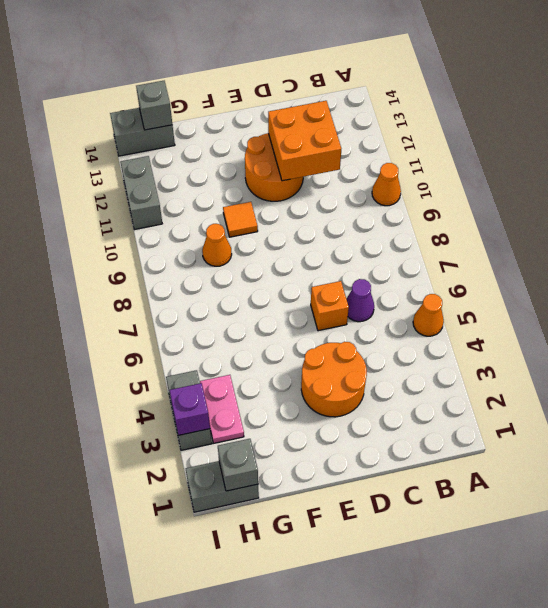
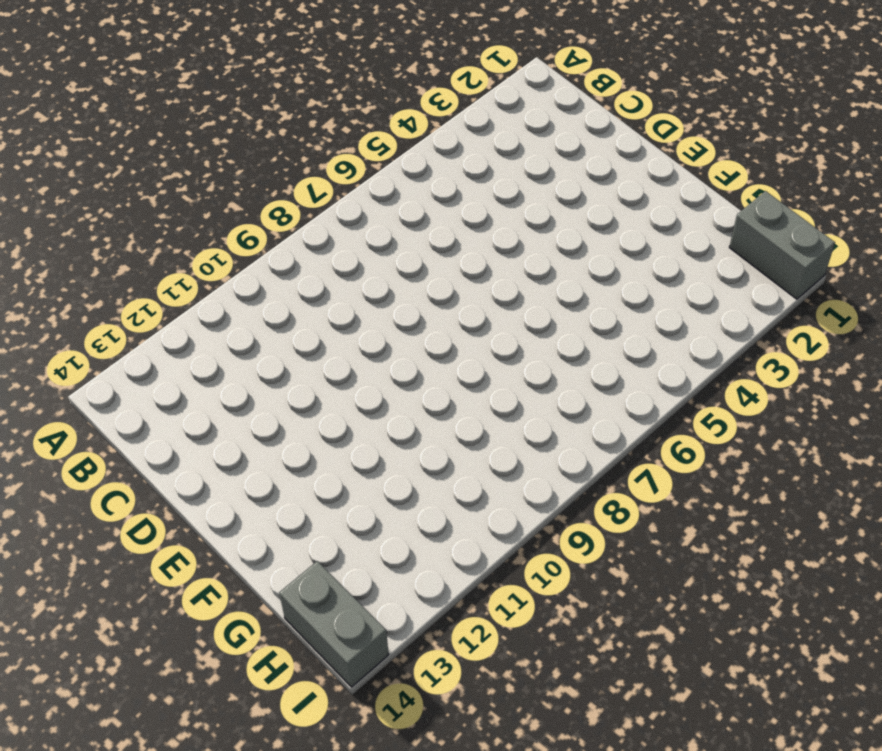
none -> orange cone A5 level 1
none -> orange cone A10 level 1
none -> purple cone C6 level 1

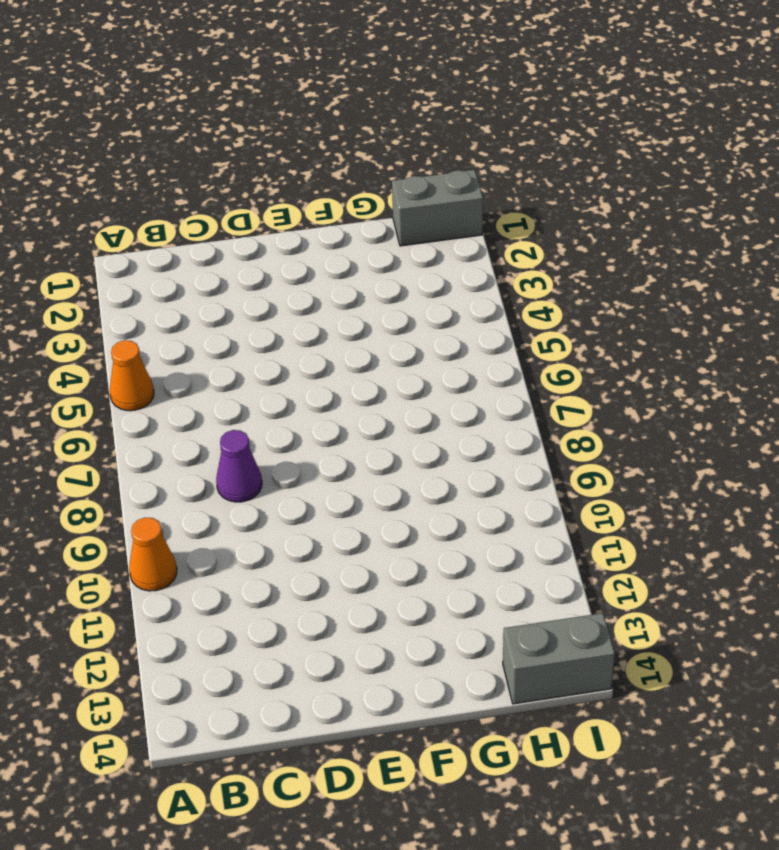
purple cone C8 level 1 -> purple cone C6 level 1
none -> orange round brick D3:E4 level 1
none -> orange brick D6 level 1
none -> orange round brick D11:E12 level 1

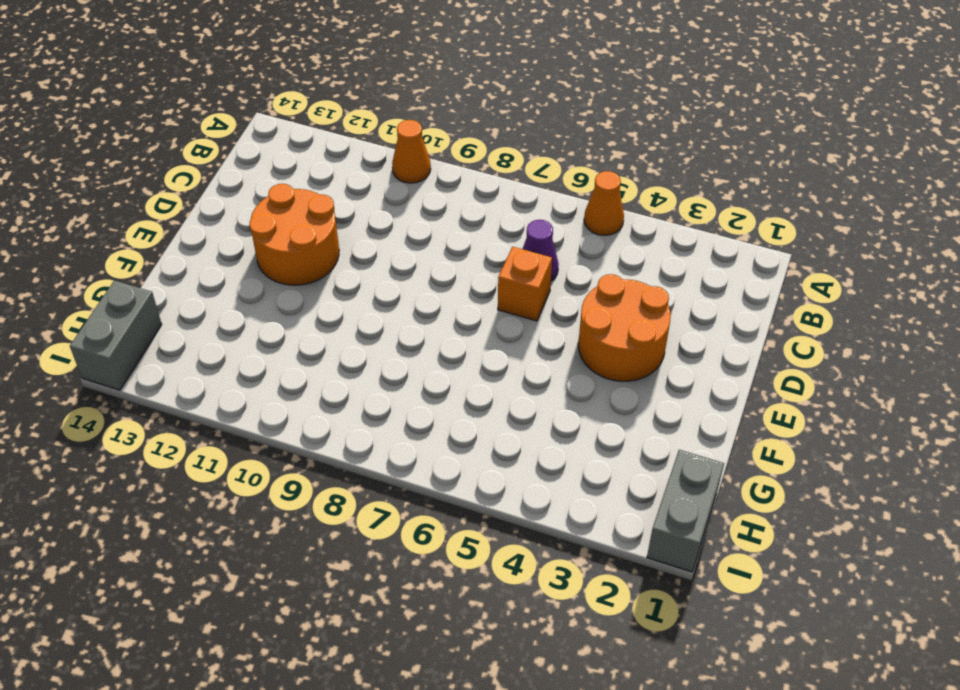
none -> orange tile F10 level 1
none -> orange cone G9 level 1
none -> pink plate H3:H4 level 1

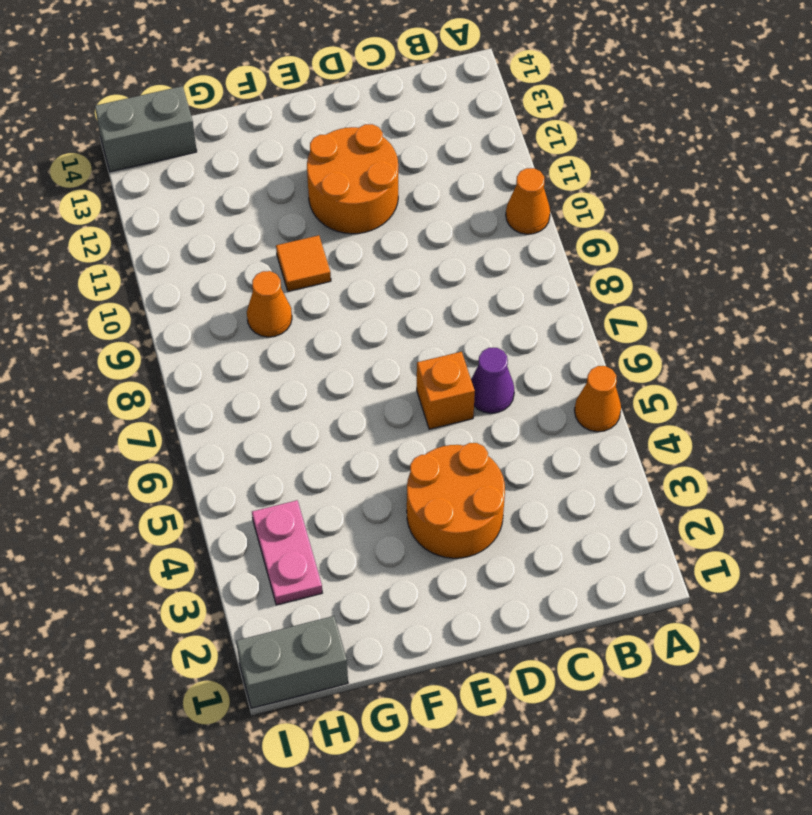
none -> grey brick I3:I4 level 1
none -> grey brick I11:I12 level 1
none -> orange brick C11:D12 level 2

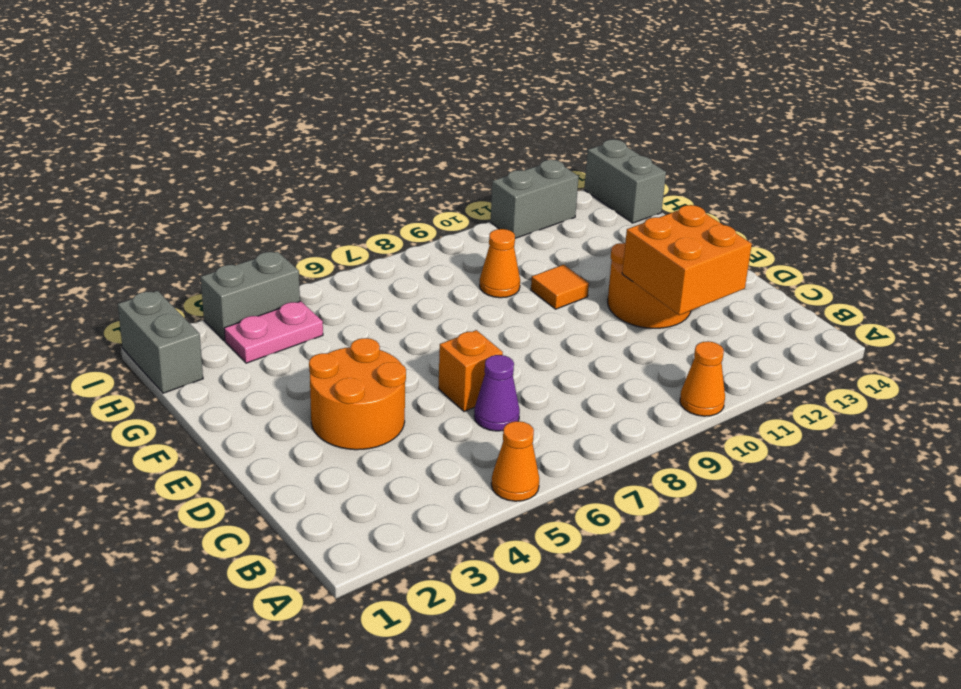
none -> grey brick H1 level 2
none -> grey brick H14 level 2
none -> purple brick I3 level 2

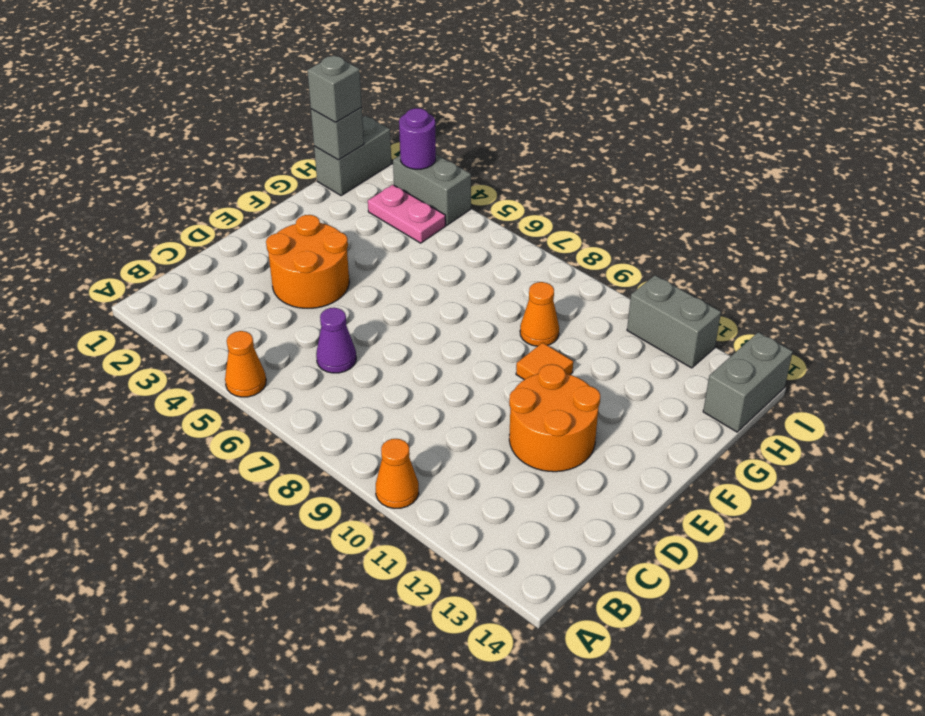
grey brick H1 level 3 -> grey brick H14 level 2
purple round brick I3 level 2 -> purple brick I3 level 2
none -> orange brick D6 level 1
none -> orange brick C11:D12 level 2

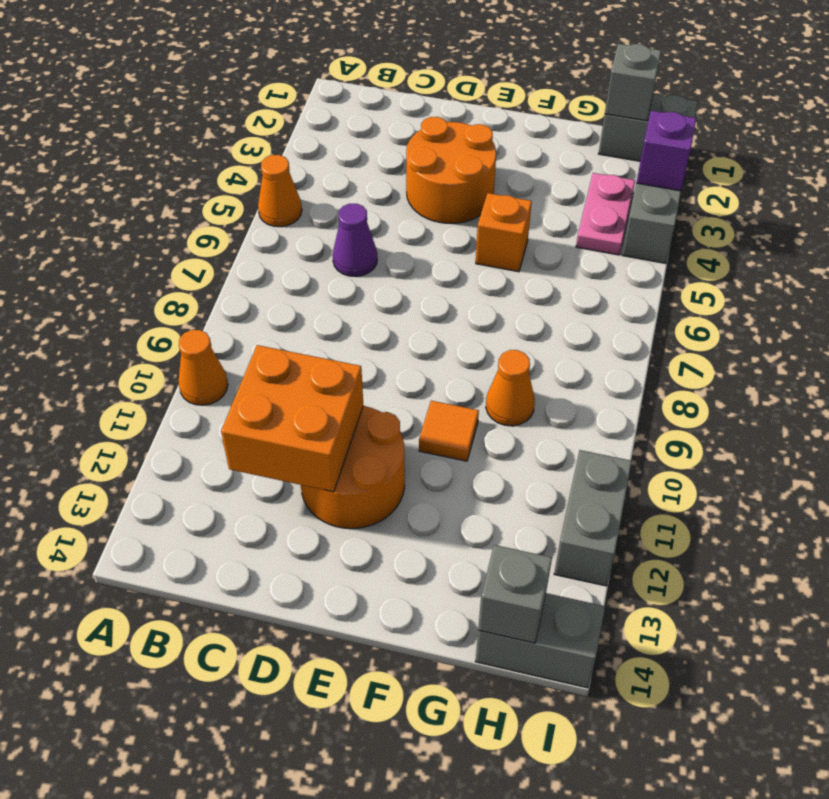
orange brick F5 level 1 -> orange brick D6 level 1

